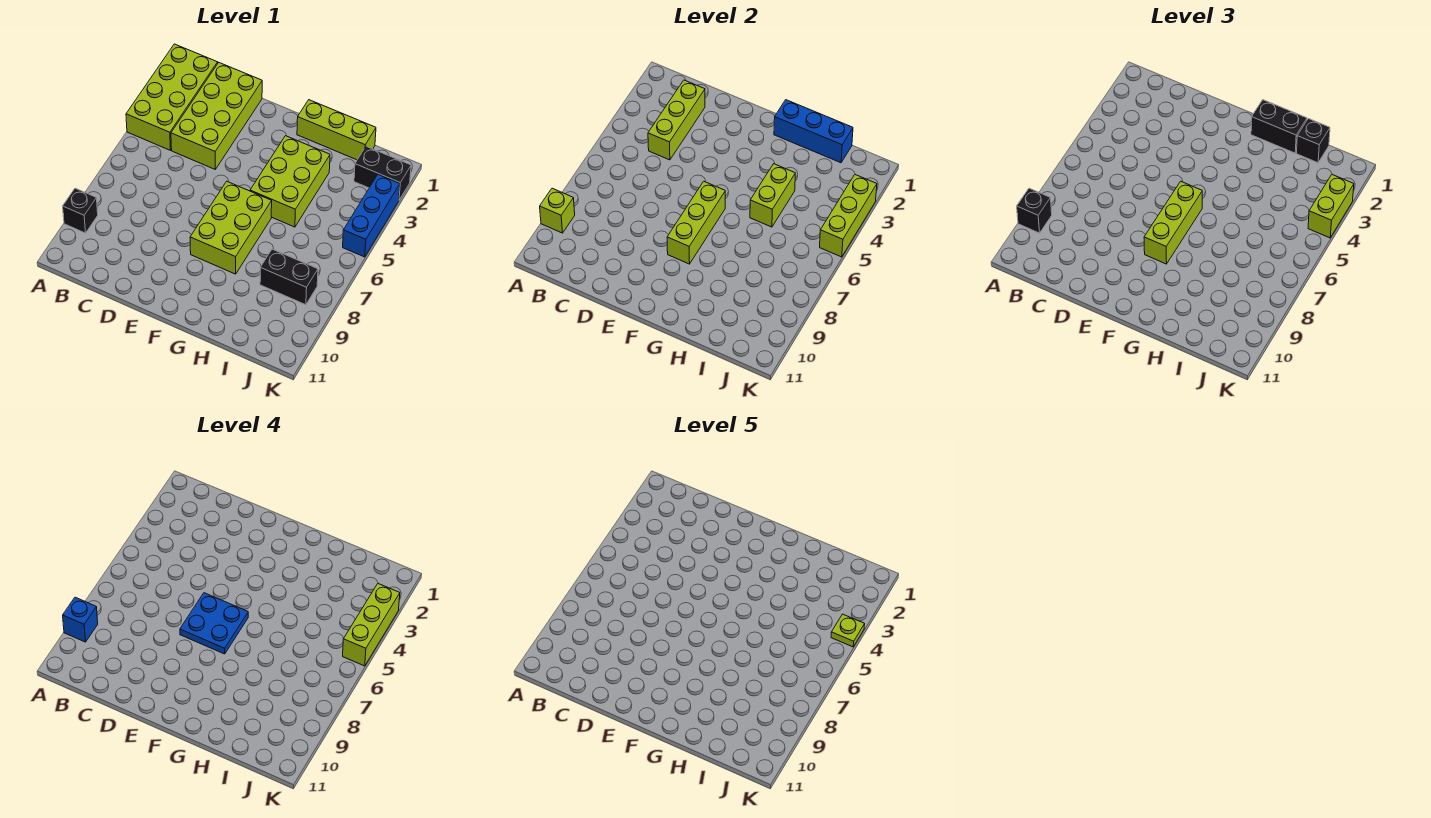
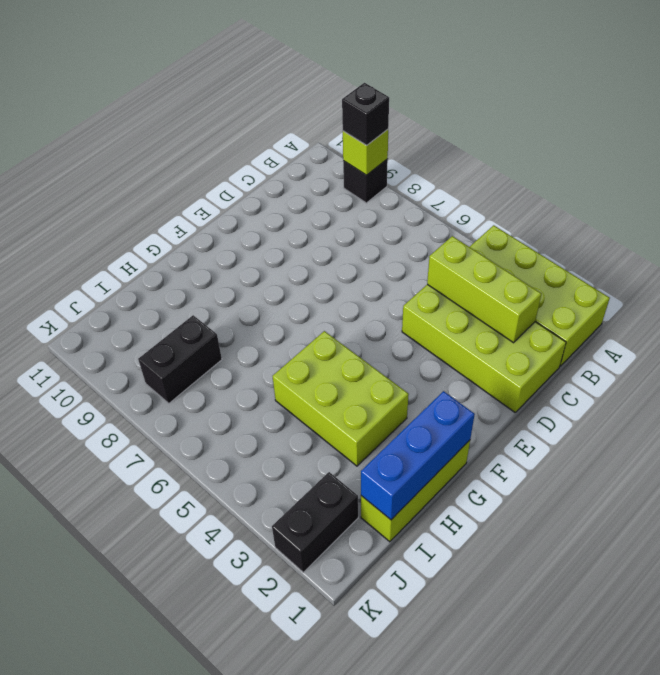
none -> lime brick F6:G8 level 1
none -> blue brick K3:K5 level 1
none -> lime brick F6:F8 level 2

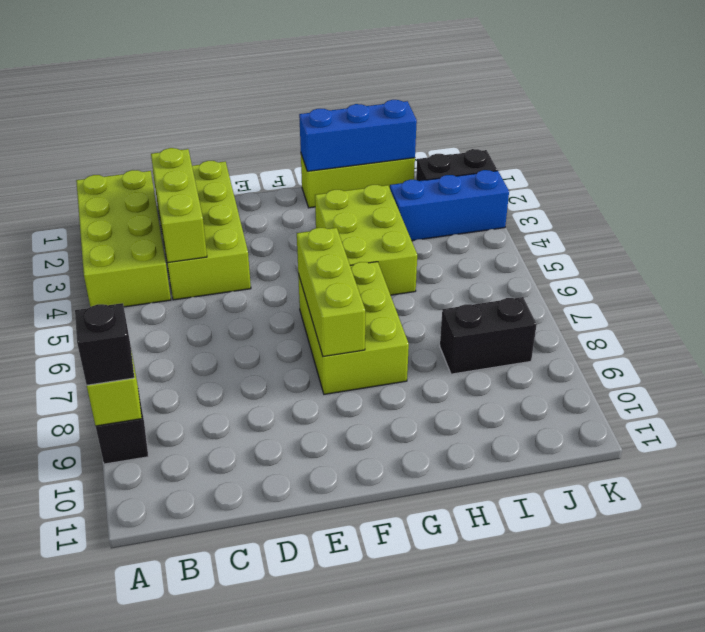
blue brick I3:K3 level 1 -> blue brick K3:K5 level 1
none -> lime brick H4:H5 level 2
none -> lime brick K3:K5 level 2
none -> lime brick F6:F8 level 3

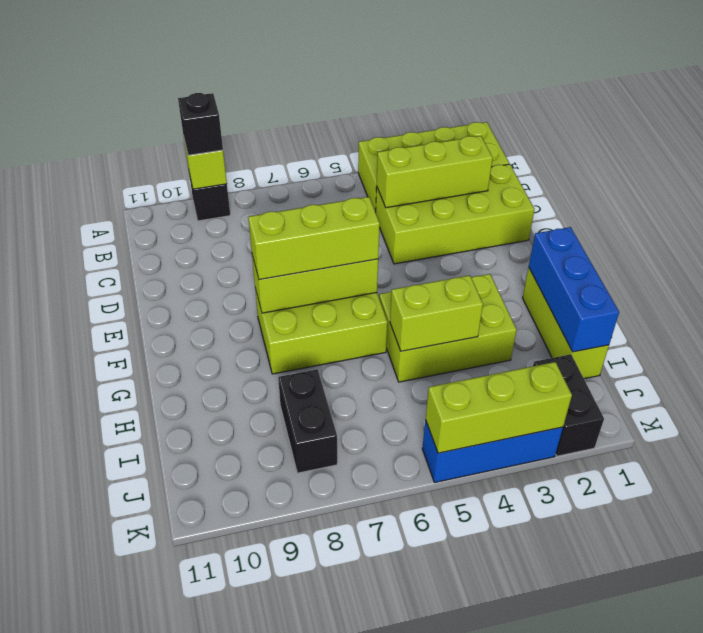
none -> black brick G1:H1 level 3
none -> black brick I1 level 3
none -> lime brick K3:K4 level 3

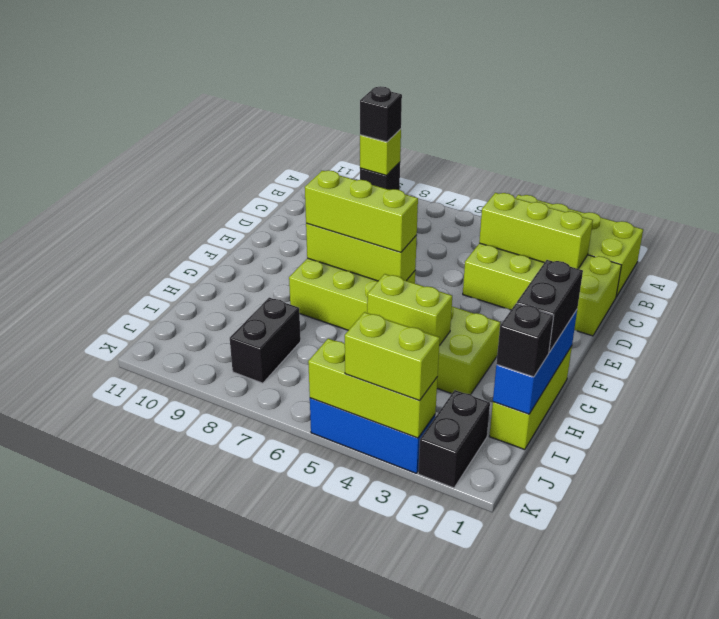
none -> blue brick A9 level 4
none -> blue plate E6:F7 level 4
none -> lime brick K3:K5 level 4

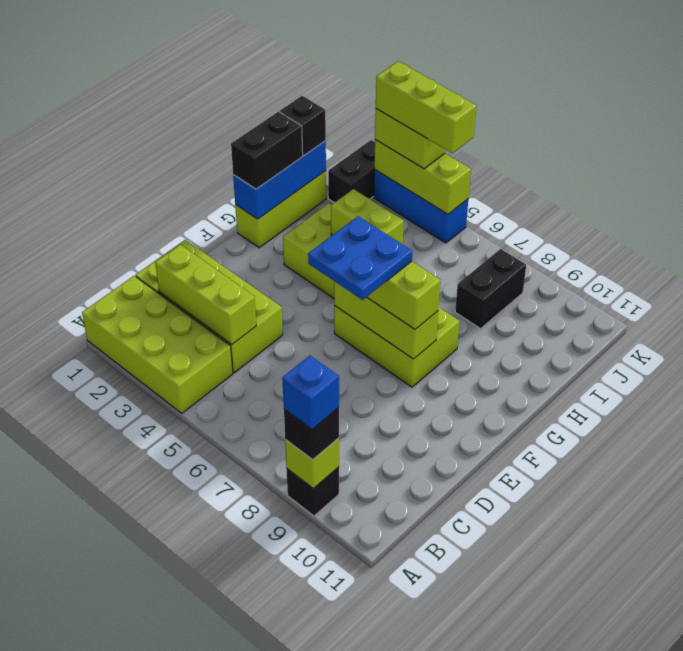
none -> lime plate K4 level 5

